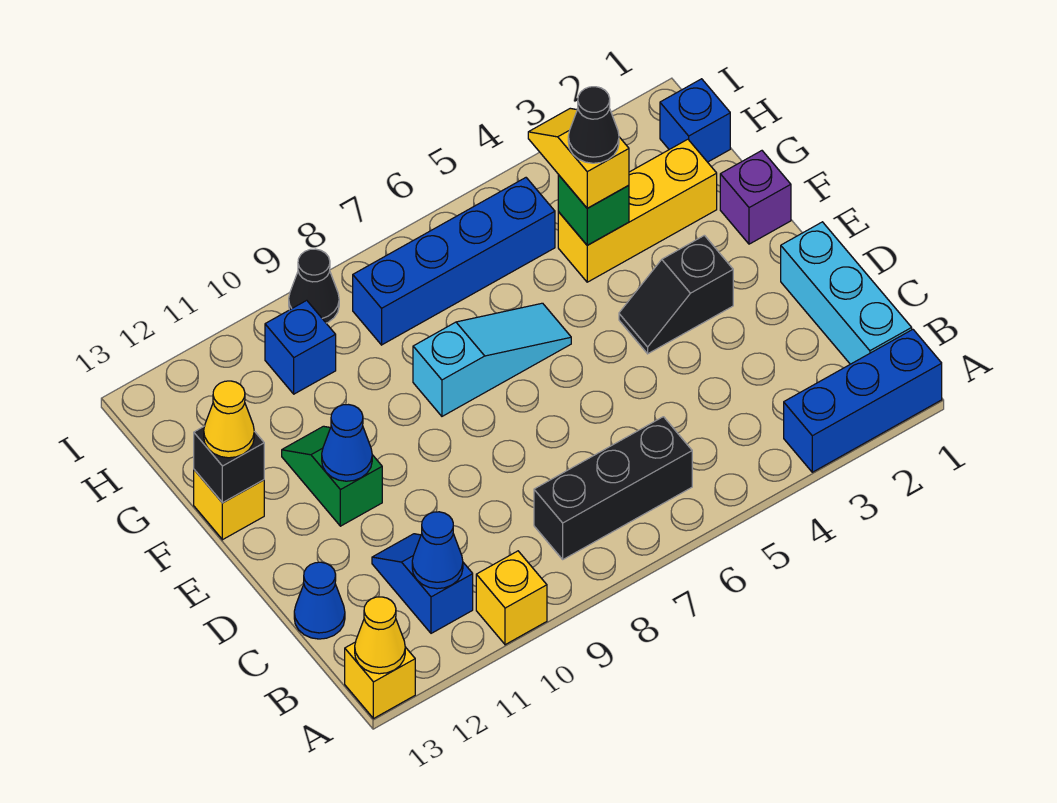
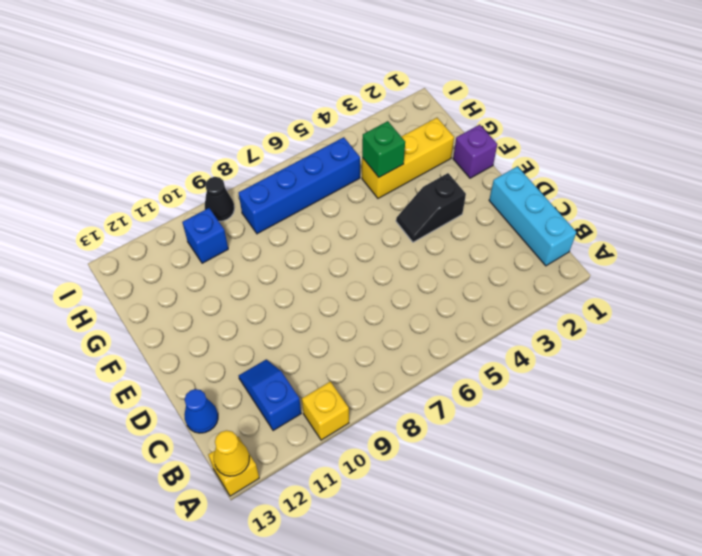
none -> blue brick A1:A3 level 1
none -> black brick B6:B8 level 1
none -> green slope E11:F11 level 1 top E

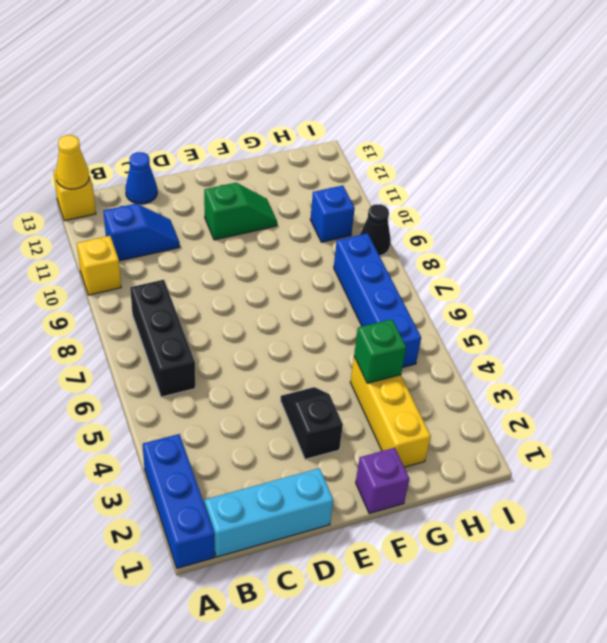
none -> cyan slope F6:F8 level 1 top 8
none -> yellow brick F13 level 1
none -> blue brick H1 level 1

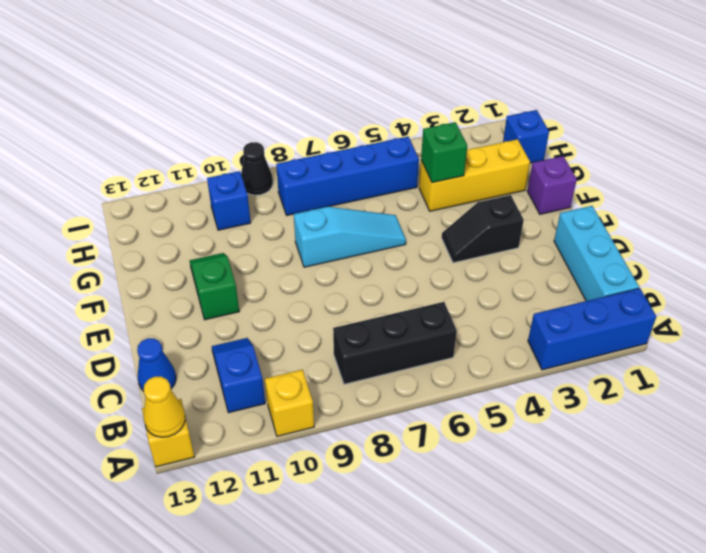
none -> yellow brick F13 level 1
none -> blue cone B11 level 2
none -> blue cone E11 level 2

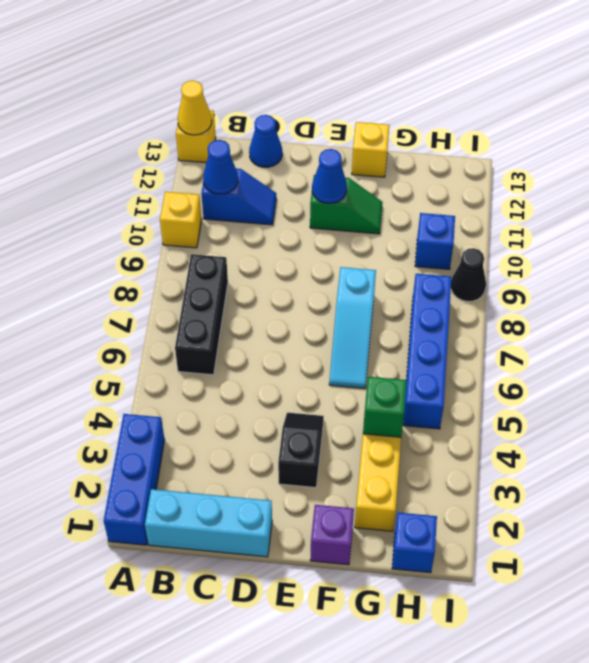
none -> black brick F13 level 2
none -> yellow cone F13 level 3
none -> yellow slope G4:H4 level 3 top G

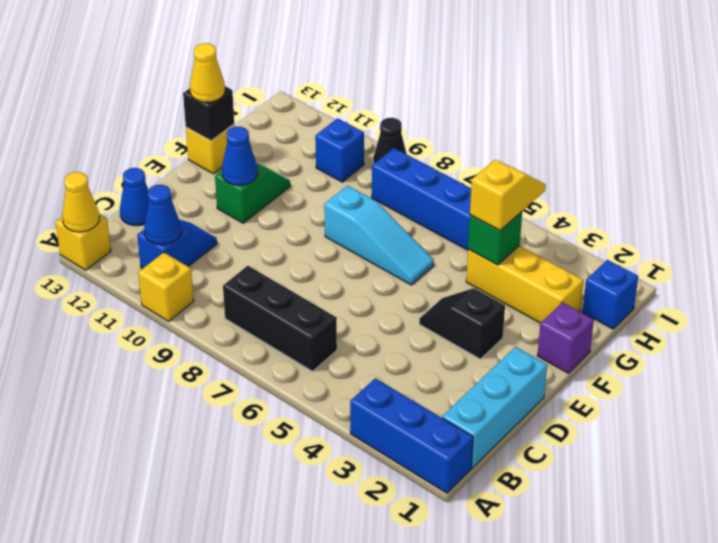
none -> black cone G4 level 4

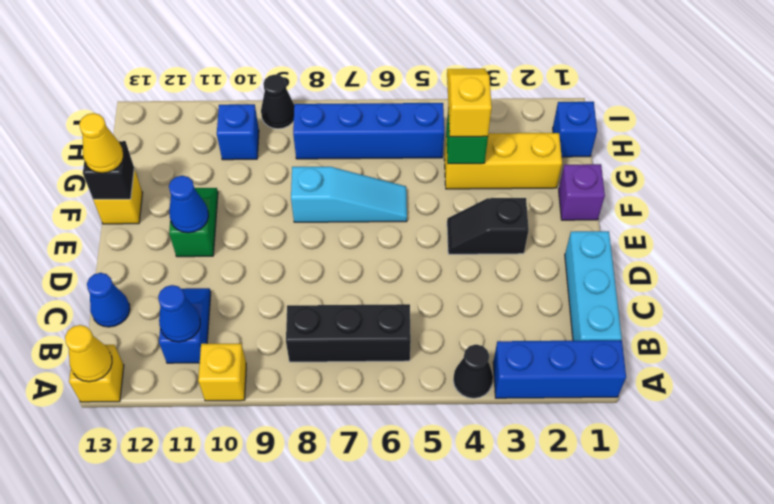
black cone A4 level 1 -> black cone G4 level 4

